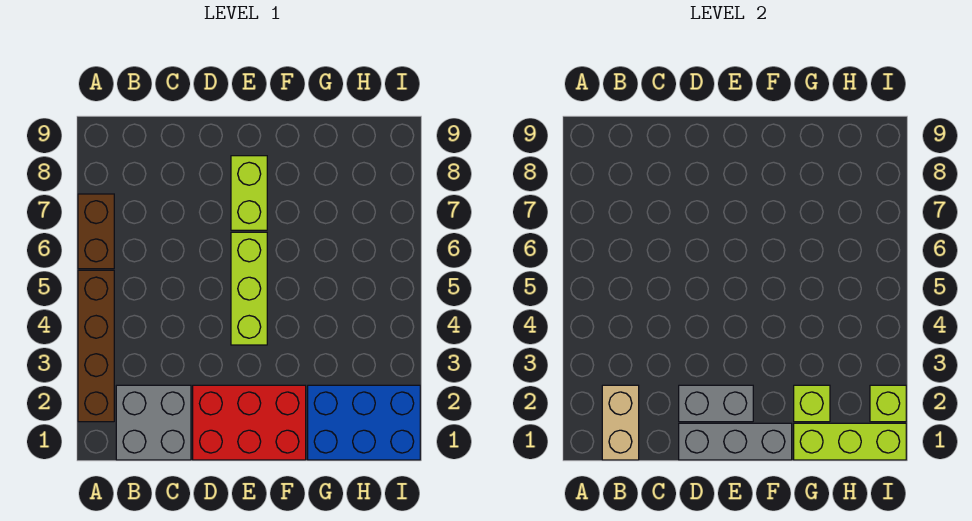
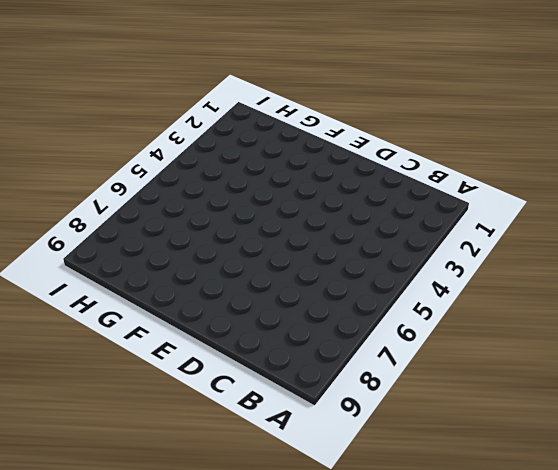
none -> brown brick A2:A5 level 1
none -> brown brick A6:A7 level 1
none -> grey brick B1:C2 level 1

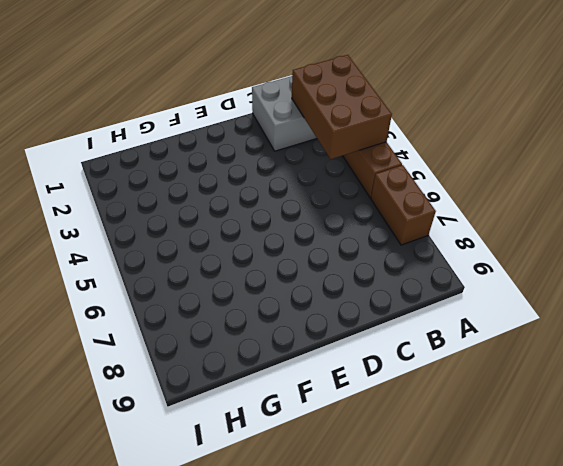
brown brick A2:B4 level 2 -> tan brick B1:B2 level 2
none -> red brick D1:F2 level 1
none -> lime brick E4:E6 level 1
none -> lime brick E7:E8 level 1

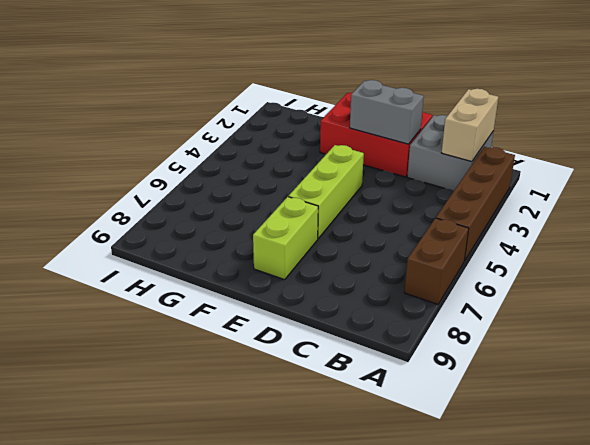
none -> blue brick G1:I2 level 1
none -> grey brick D1:F1 level 2
none -> lime brick G1:I1 level 2

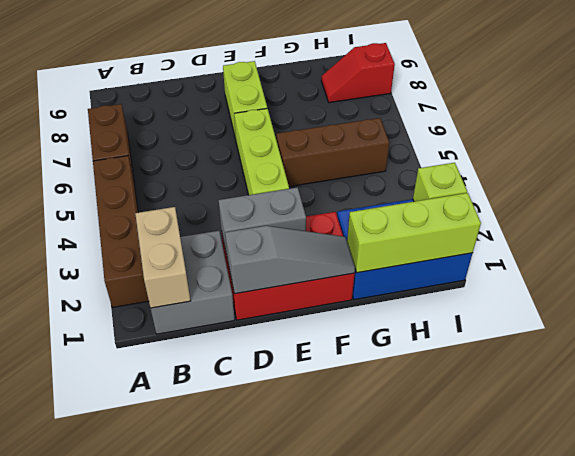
grey slope D1:F1 level 2 top D -> grey brick D1:F1 level 2
brown brick F5:H5 level 1 -> none
red slope H8:I8 level 1 top I -> none
none -> lime brick G2 level 2

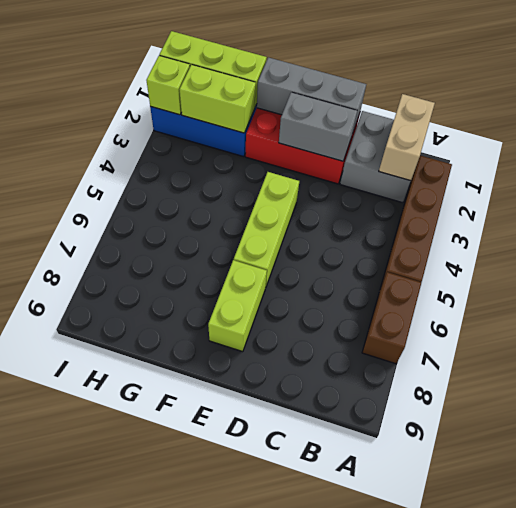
lime brick G2:H2 level 2 -> lime brick G2 level 2

